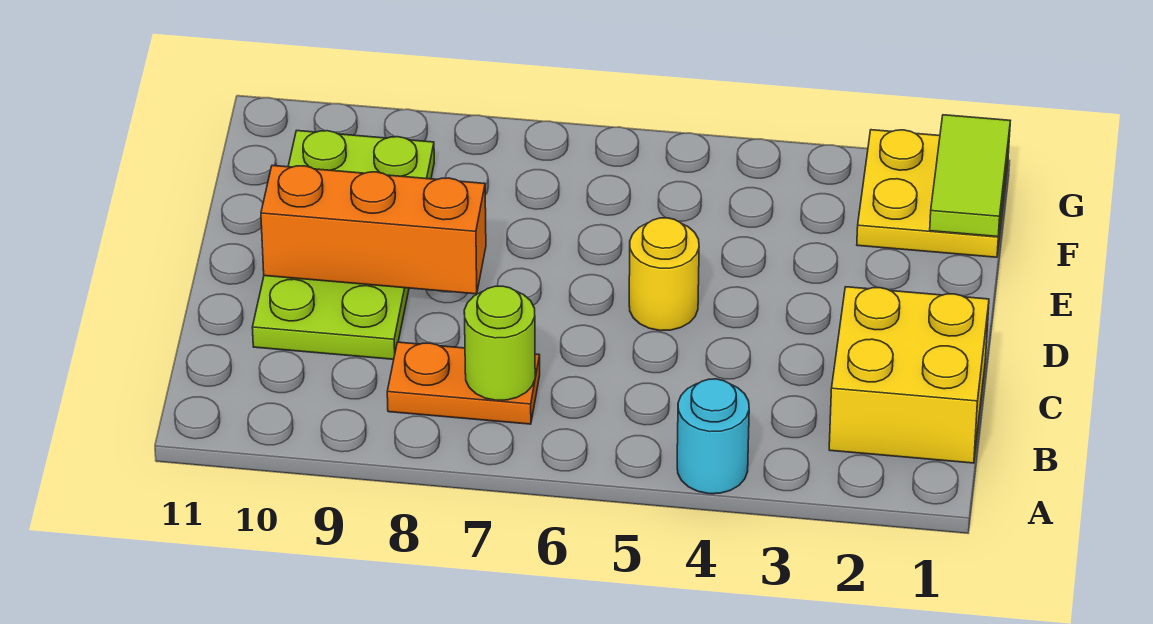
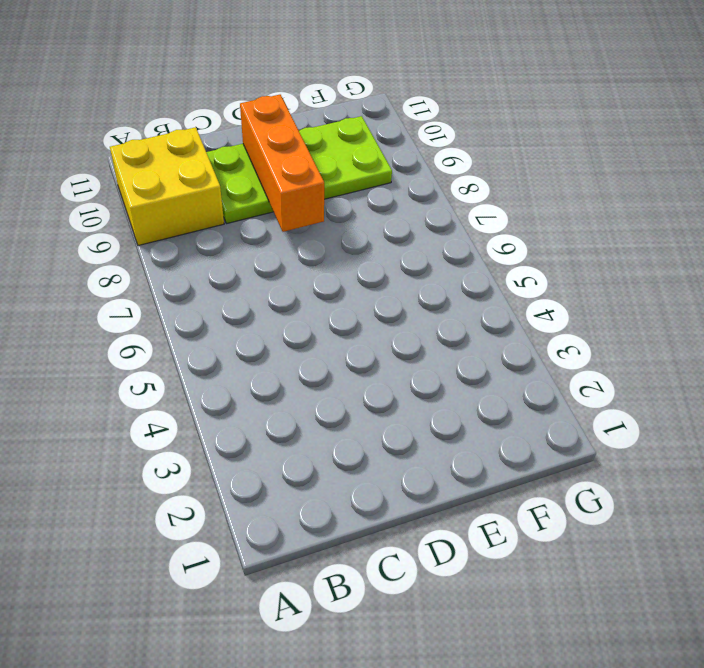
yellow brick A9:B10 level 1 -> yellow brick B1:C2 level 1
none -> cyan round brick A4 level 1
none -> orange plate B7:B8 level 1

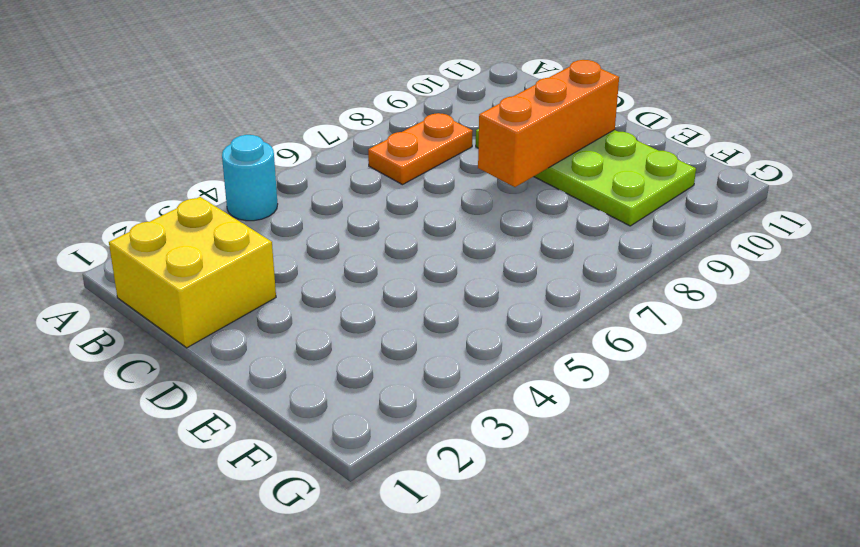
none -> yellow round brick D5 level 1
none -> yellow plate F1:G2 level 1

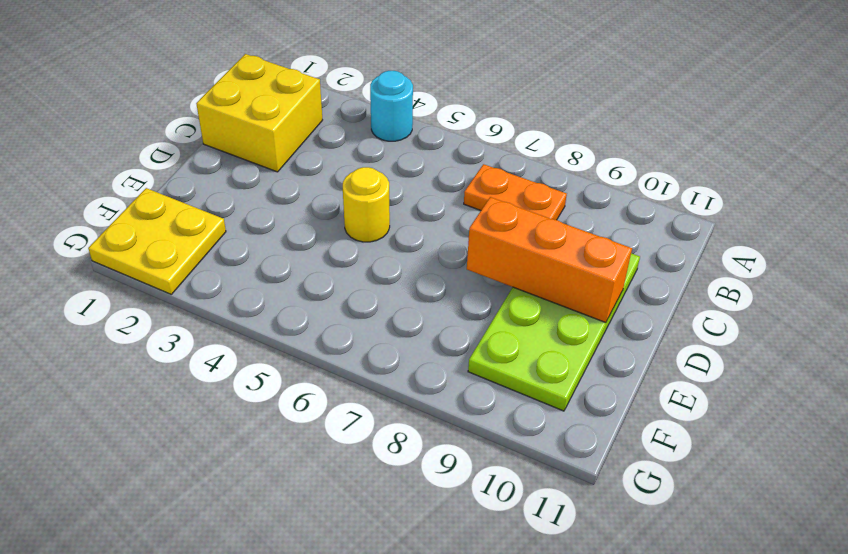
none -> lime round brick B7 level 2
none -> lime tile F1:G1 level 2

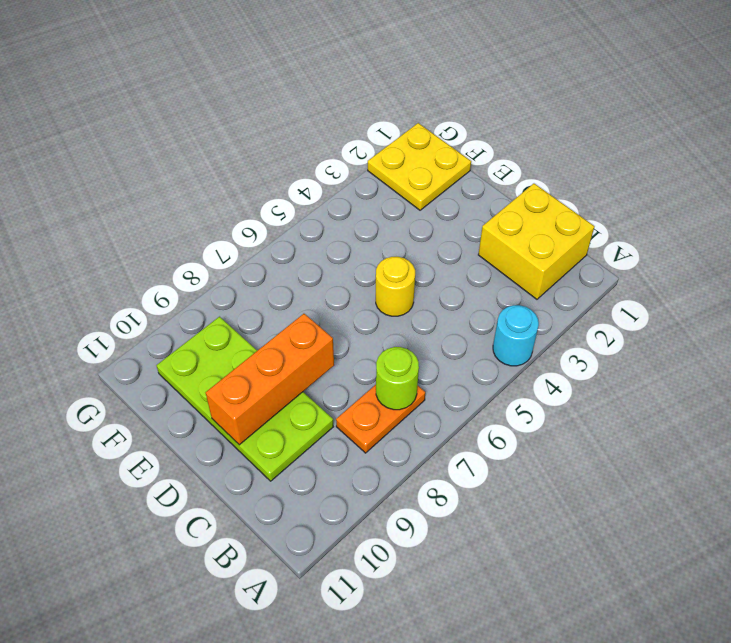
none -> lime tile F1:G1 level 2

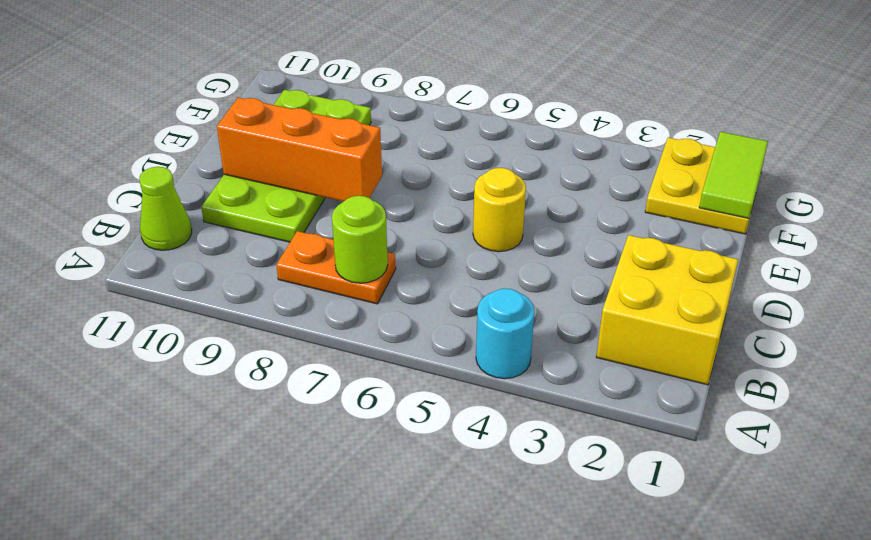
lime cone B11 level 1 -> none

